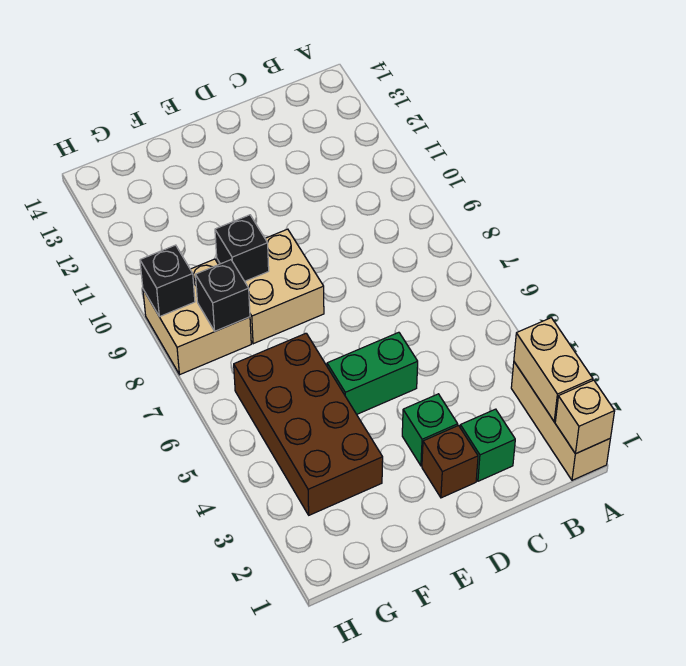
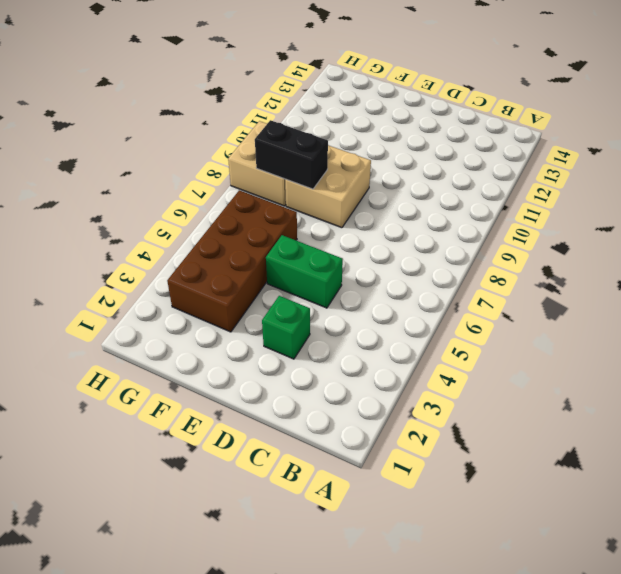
black brick F8:G8 level 2 -> black brick G8 level 2
none -> tan brick A1:A3 level 1
none -> green brick C2 level 1
none -> brown brick D2 level 1

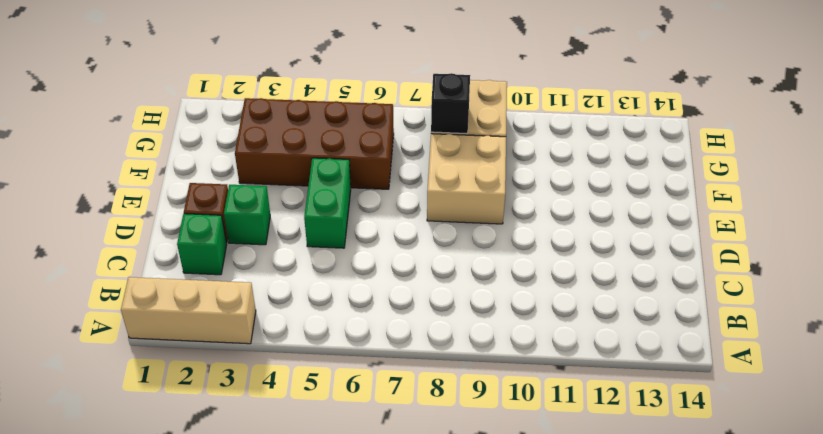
none -> tan brick A1 level 2
none -> tan brick A2:A3 level 2
none -> black brick F9 level 2

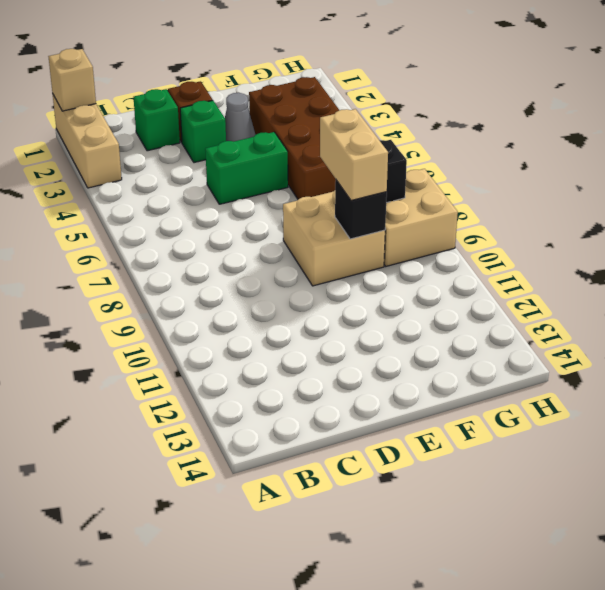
grey cone E3 level 1 -> none
tan brick F8:F9 level 3 -> tan brick A2:A3 level 2
none -> black brick H9 level 2

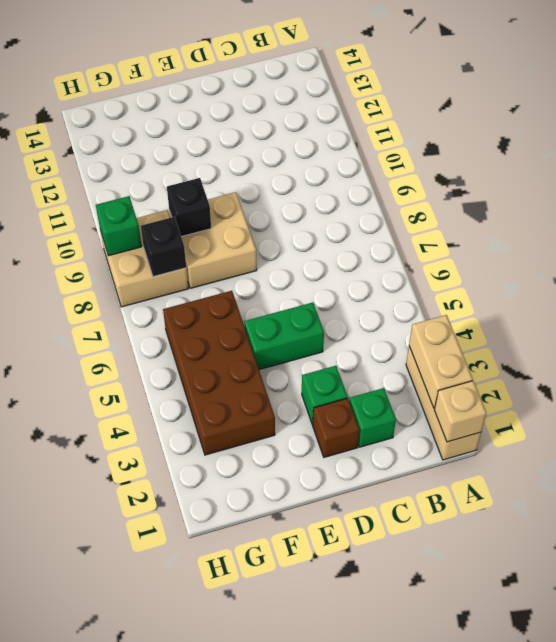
green brick H9 level 2 -> black brick H9 level 2

